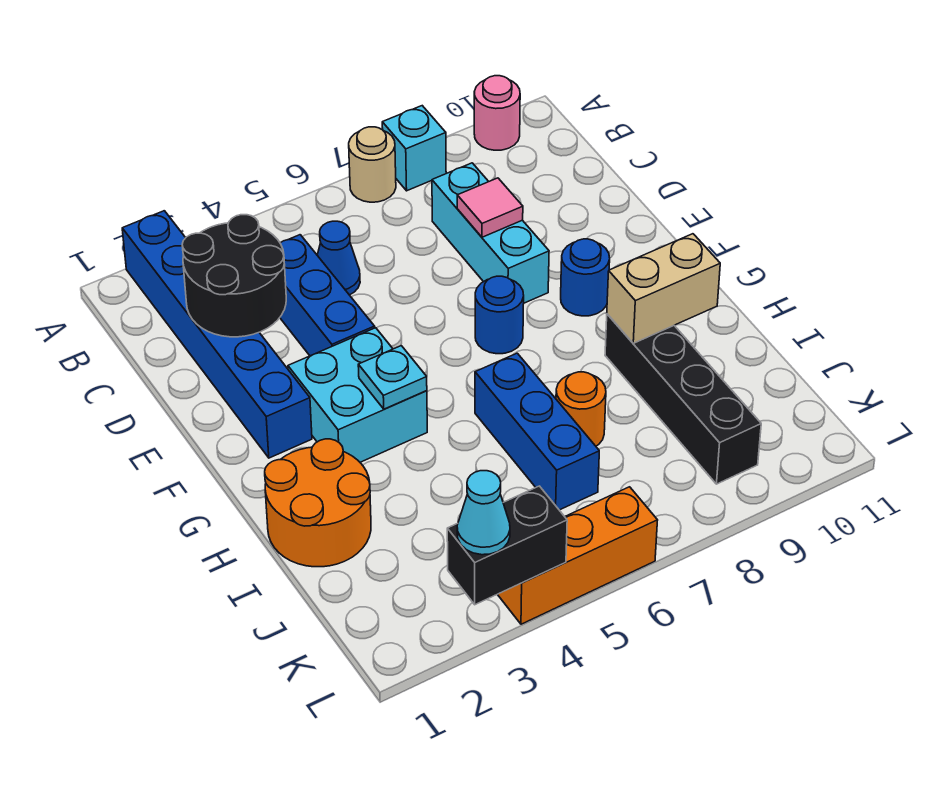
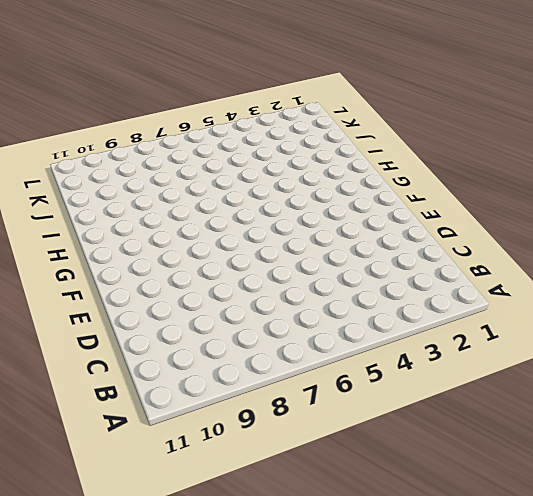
none -> blue brick A2:F2 level 1
none -> tan round brick A7 level 1
none -> cyan brick A8 level 1

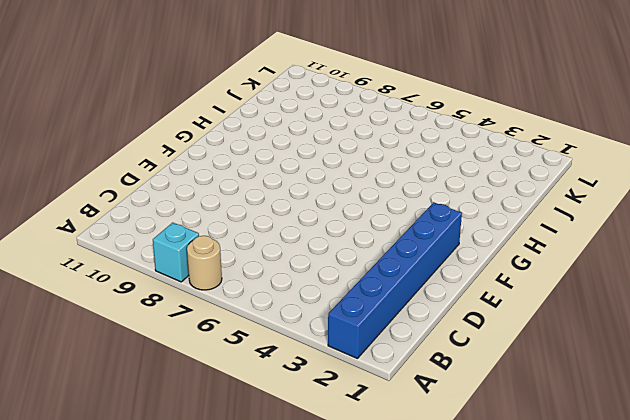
none -> pink round brick A10 level 1
none -> blue brick C4:E4 level 1
none -> blue cone C5 level 1

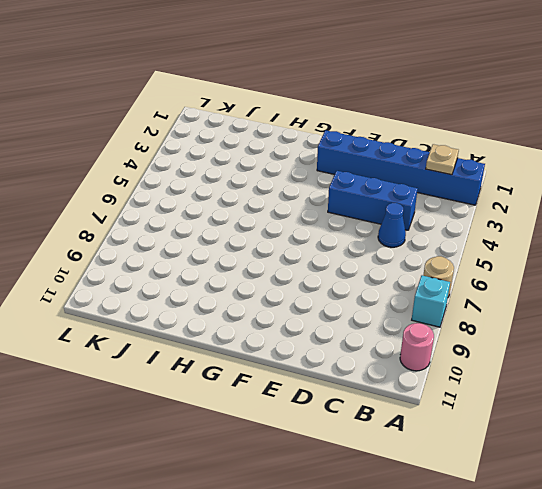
tan plate B2 level 2 -> none
none -> cyan brick C8:E8 level 1
none -> cyan brick F3:G4 level 1
none -> blue round brick F7 level 1

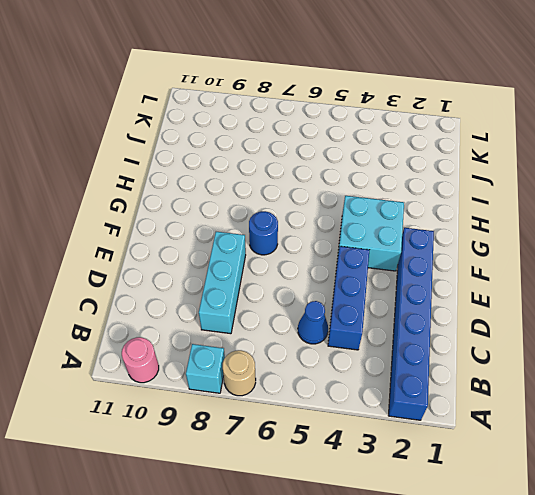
none -> blue round brick F9 level 1
none -> orange round brick H1:I2 level 1
none -> blue brick H6:J6 level 1

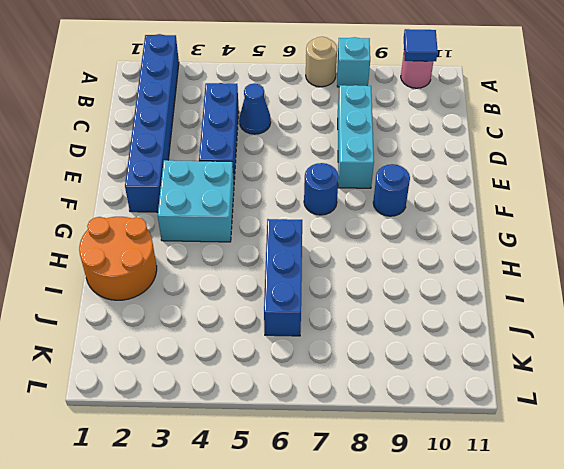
blue tile A10 level 2 -> none
none -> black brick H9:K9 level 1
none -> orange round brick I7 level 1
none -> orange brick L4:L6 level 1

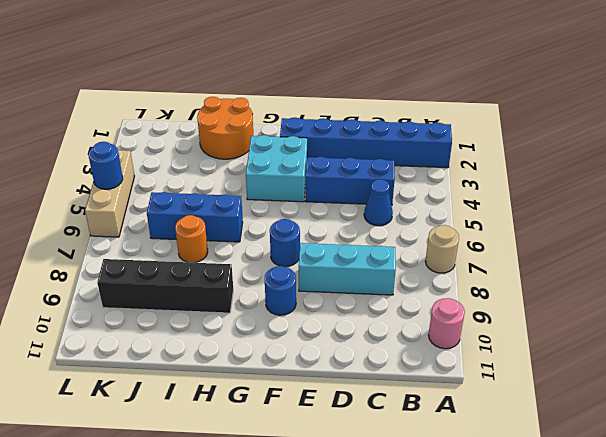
tan brick L4:L6 level 1 -> orange brick L4:L6 level 1
blue round brick L5 level 2 -> none
none -> cyan brick A8 level 1
none -> black round brick C2:D3 level 2
none -> pink tile D8 level 2

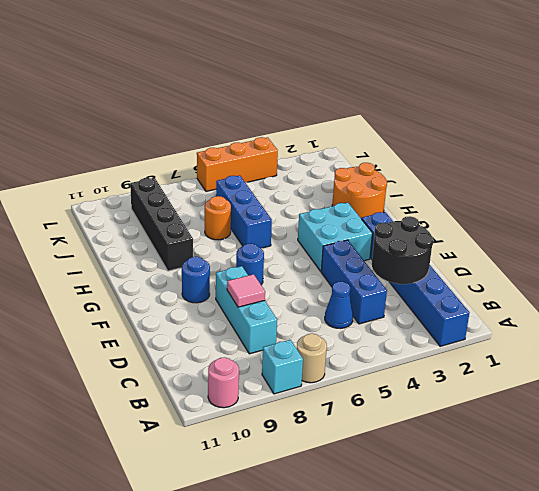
none -> cyan plate G4 level 2
none -> tan brick H9:H10 level 2
none -> black brick L3:L4 level 2

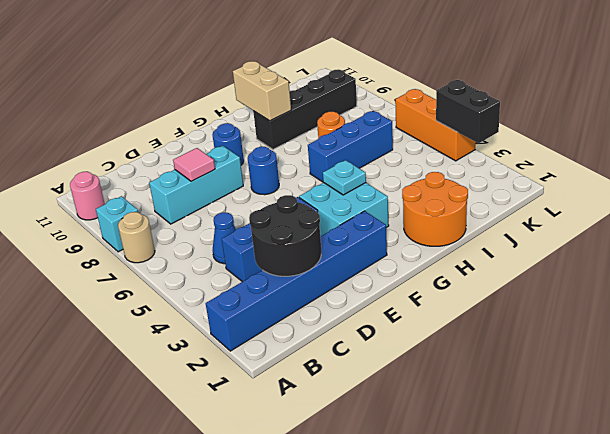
none -> cyan cone L3 level 3

